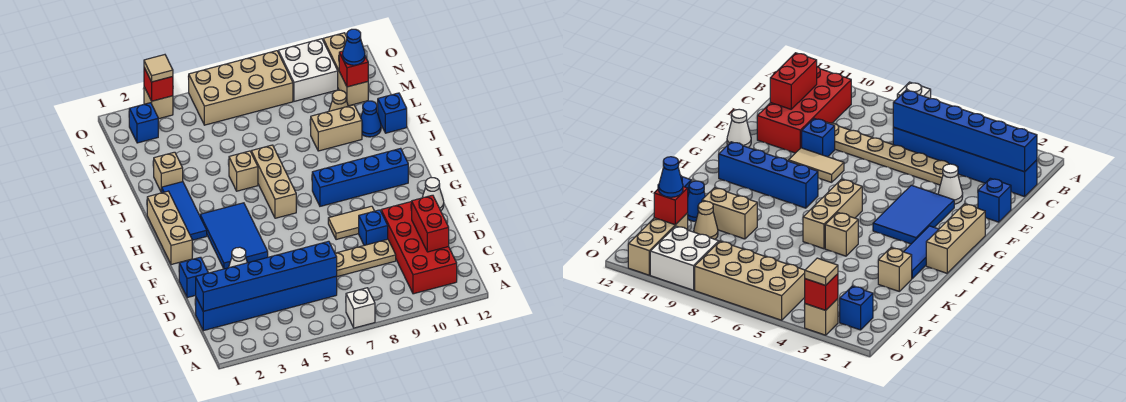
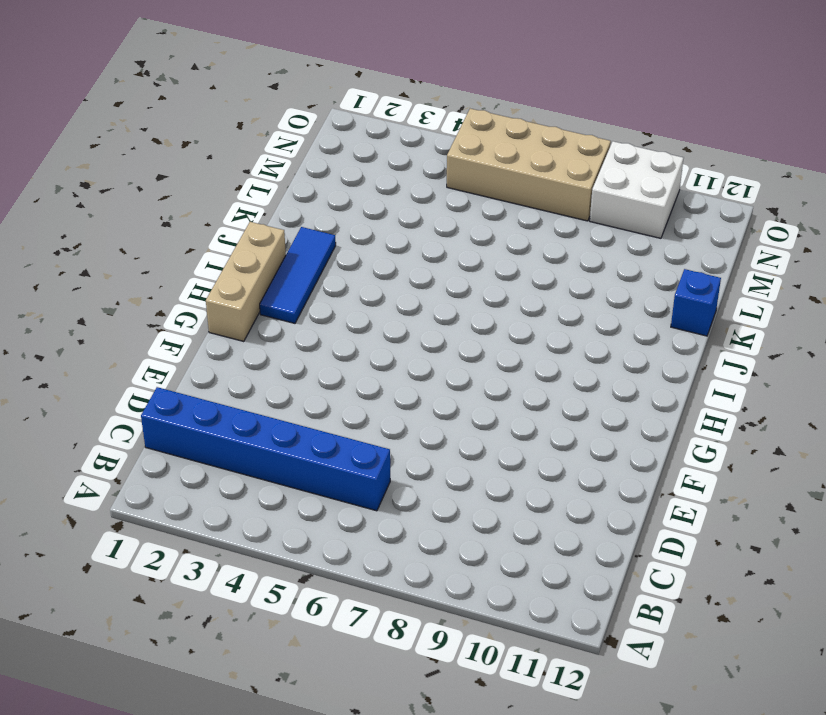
none -> white brick A7 level 1
none -> red brick B10:E11 level 1
none -> tan plate D4:D9 level 1
none -> blue brick E1 level 1

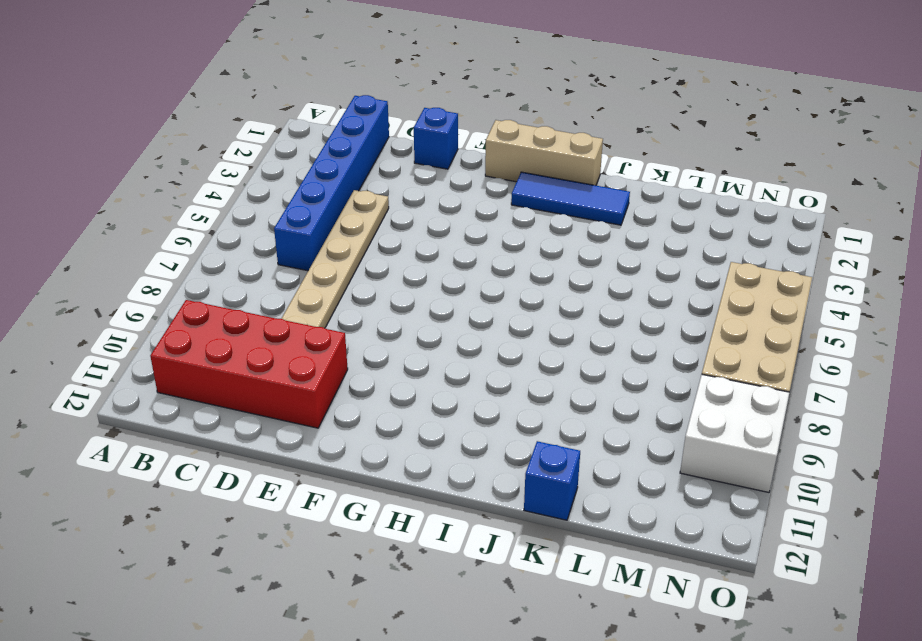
none -> white brick A7 level 1
none -> white cone E3 level 1
none -> blue brick E9 level 1
none -> blue tile F3:H4 level 1

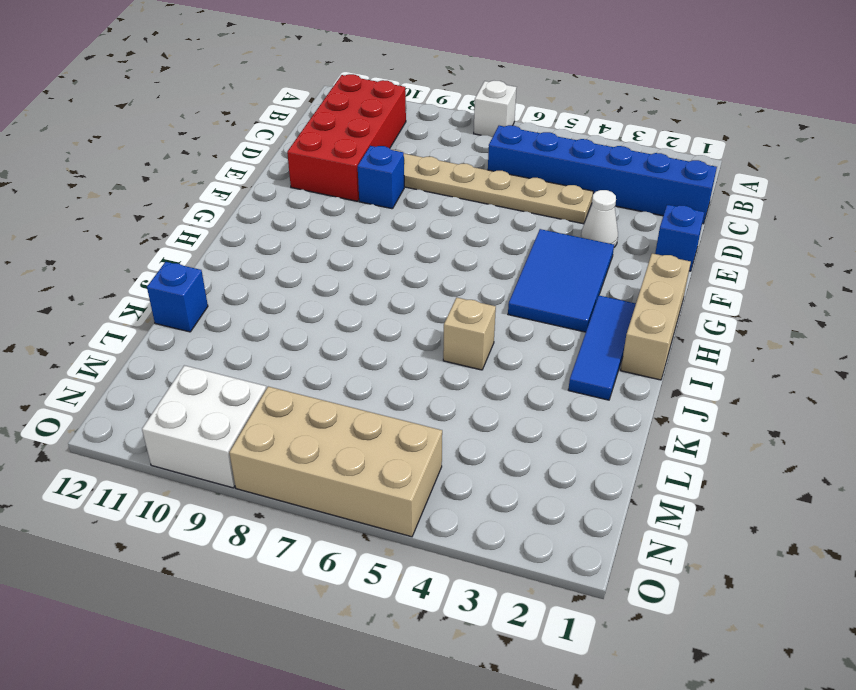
none -> tan tile F8:F9 level 1
none -> white cone F12 level 1
none -> tan brick H6:J6 level 1
none -> blue brick H8:H11 level 1

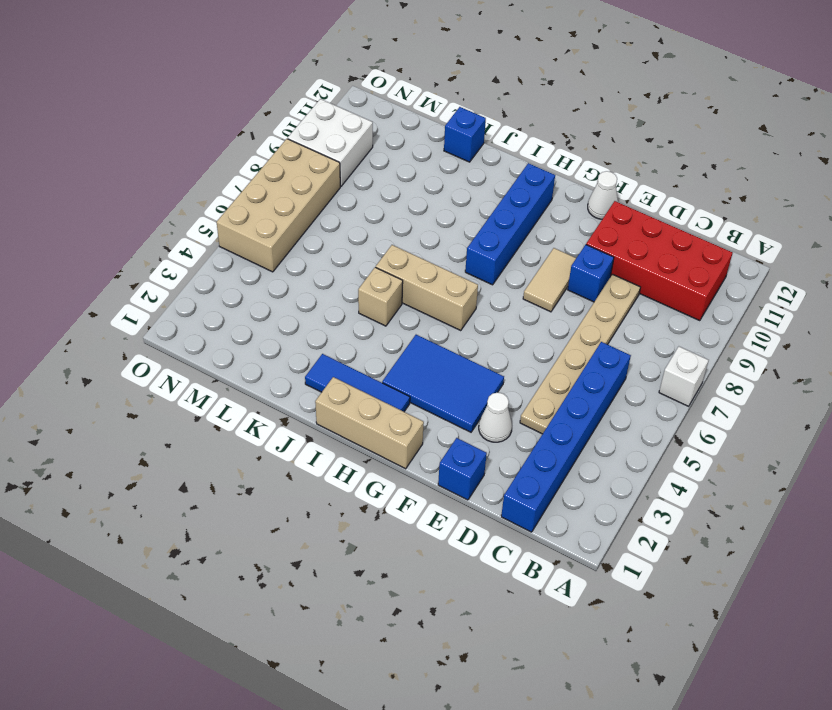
none -> tan brick K2 level 1
none -> tan brick K9:K10 level 1
none -> blue cone K11 level 1
none -> tan cone L10 level 1

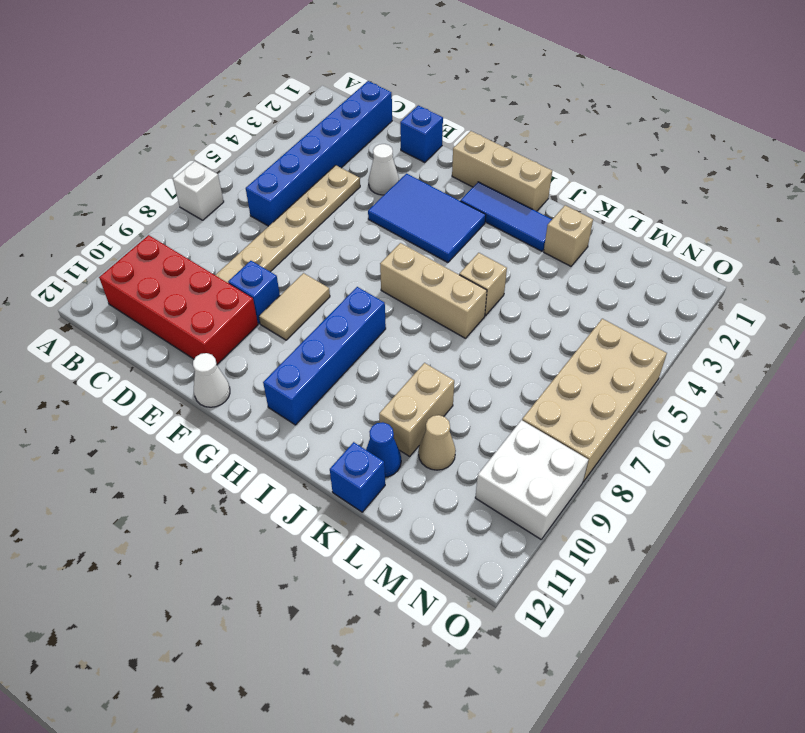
none -> tan brick M11:O11 level 1
none -> blue brick N2 level 1
none -> tan brick O3 level 1
none -> blue brick C1:C6 level 2

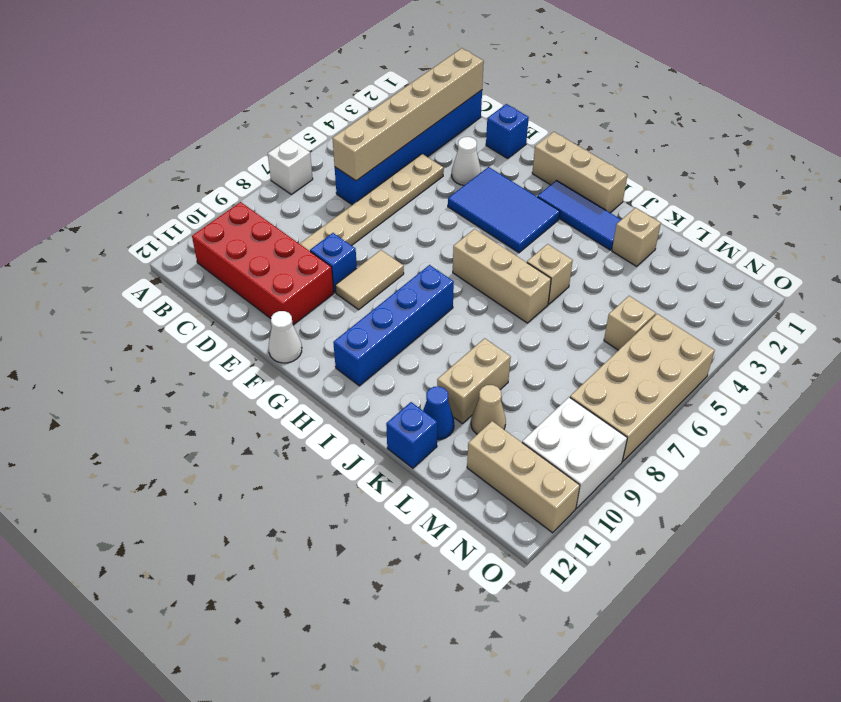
tan brick C1:C6 level 2 -> blue brick C1:C6 level 2
tan brick M5 level 1 -> tan brick O3 level 1
none -> blue brick N2 level 1
none -> red brick C11:D11 level 2
none -> red brick M11 level 2
none -> red brick O3 level 2

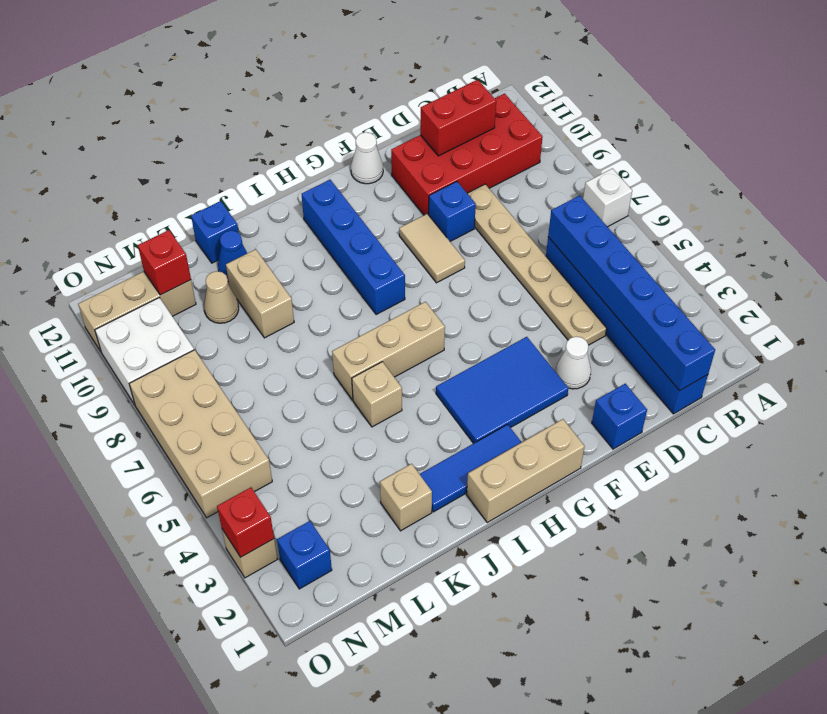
none -> blue cone M11 level 3
none -> tan tile O3 level 3

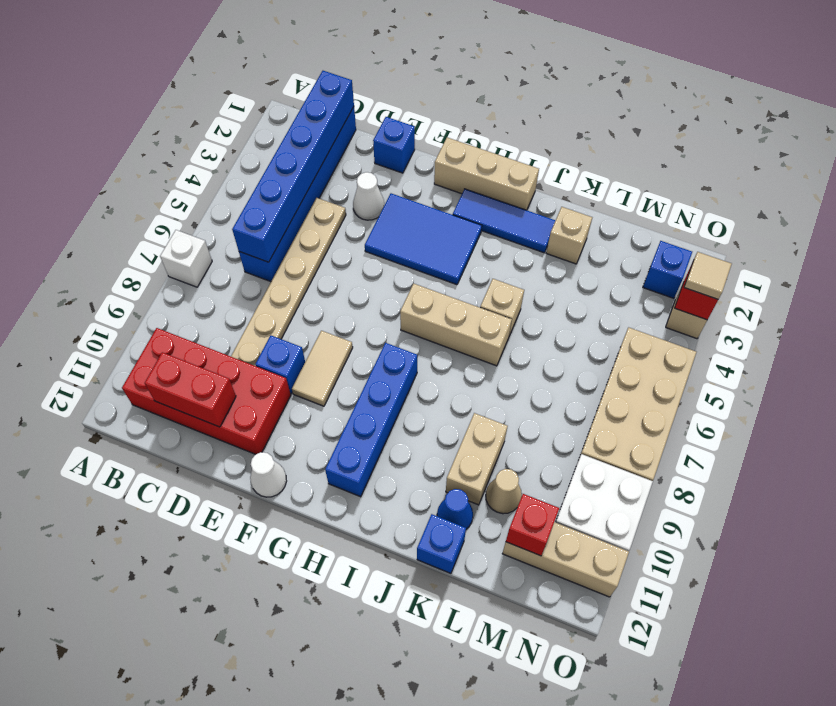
none -> blue cone M11 level 3

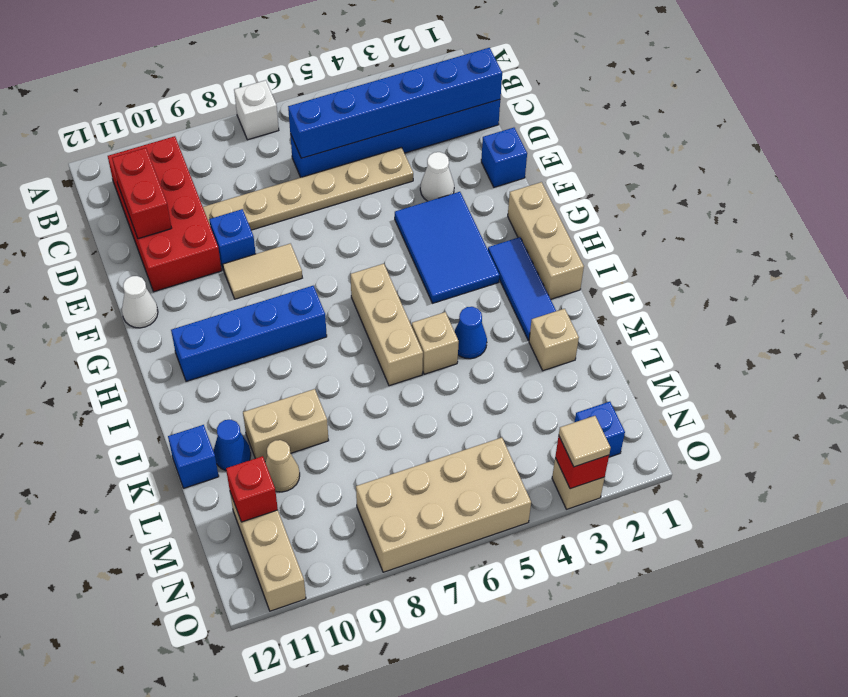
blue cone J4 level 1 -> blue cone M11 level 3
none -> white brick N9:O10 level 1

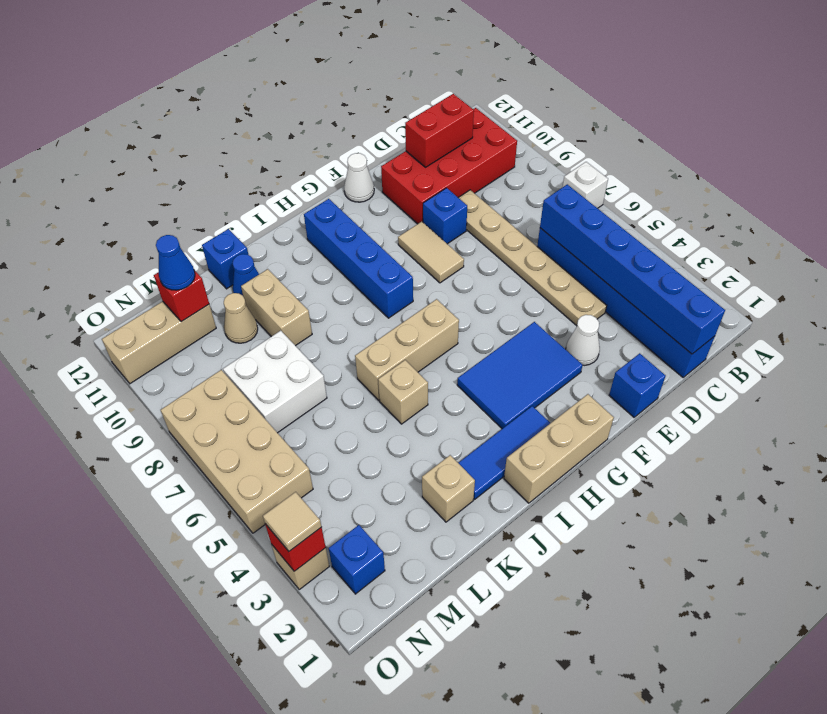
white brick L7:M8 level 1 -> white brick N9:O10 level 1

